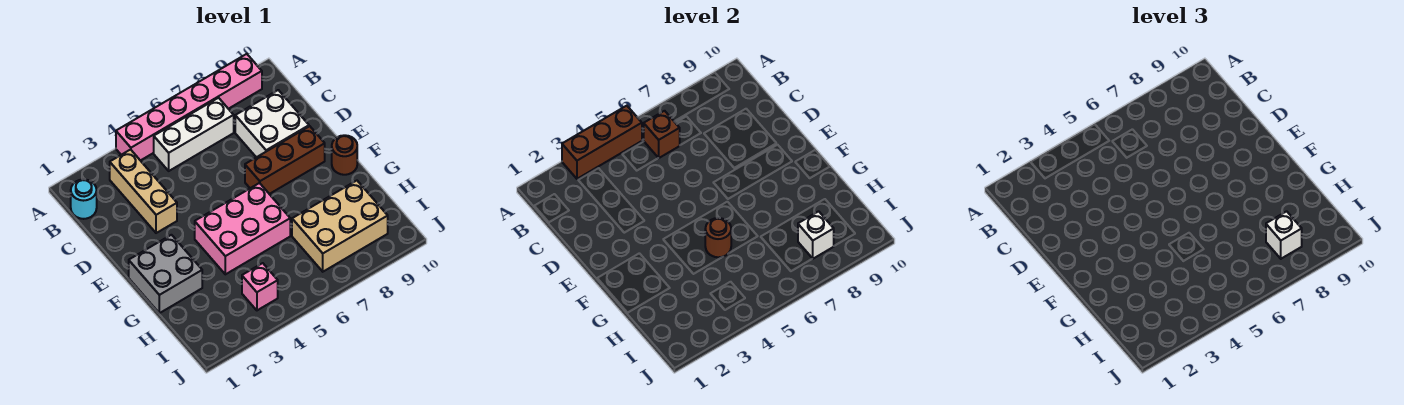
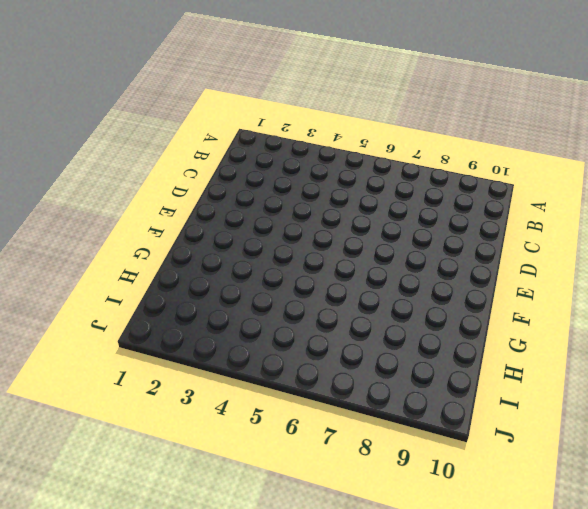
none -> pink brick A4:A9 level 1
none -> cyan round brick B1 level 1
none -> tan brick B3:D3 level 1

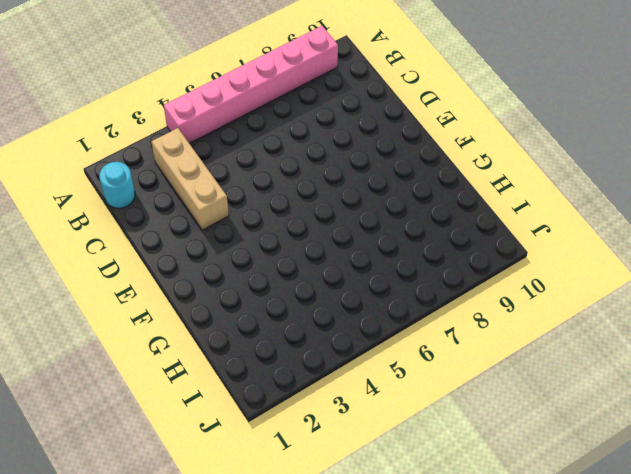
none -> white brick B5:B7 level 1
none -> white brick C8:D9 level 1
none -> brown brick E7:E9 level 1

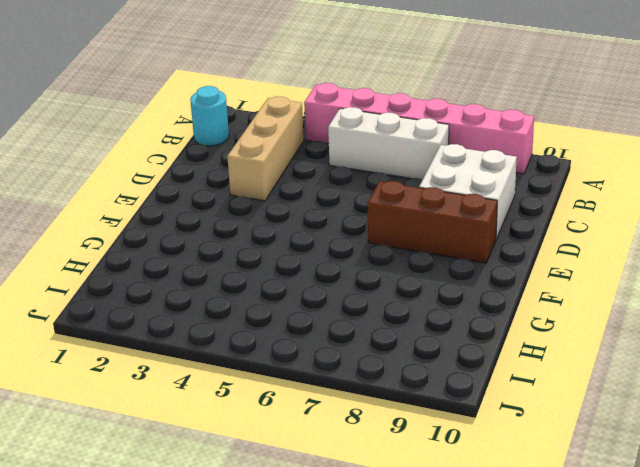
none -> grey brick F1:G2 level 1
none -> pink brick F4:G6 level 1
none -> brown round brick F10 level 1

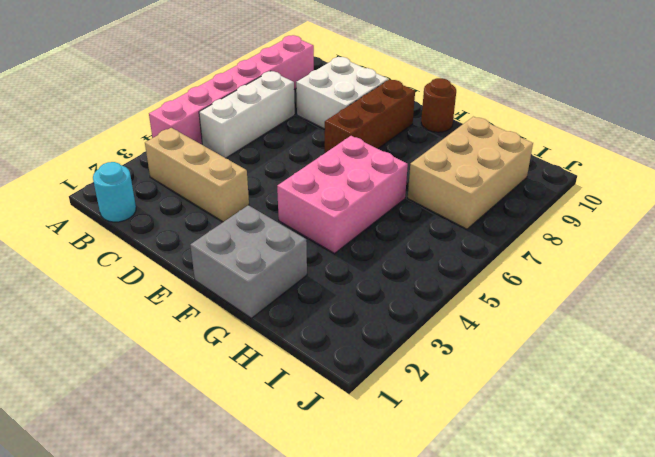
none -> pink brick I4 level 1
none -> brown brick A3:A5 level 2
none -> brown brick B6 level 2

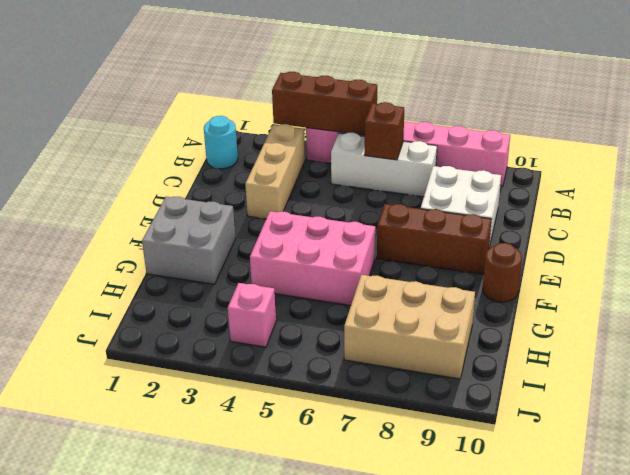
none -> brown round brick G5 level 2
none -> white brick I8 level 2
none -> white brick I8 level 3

